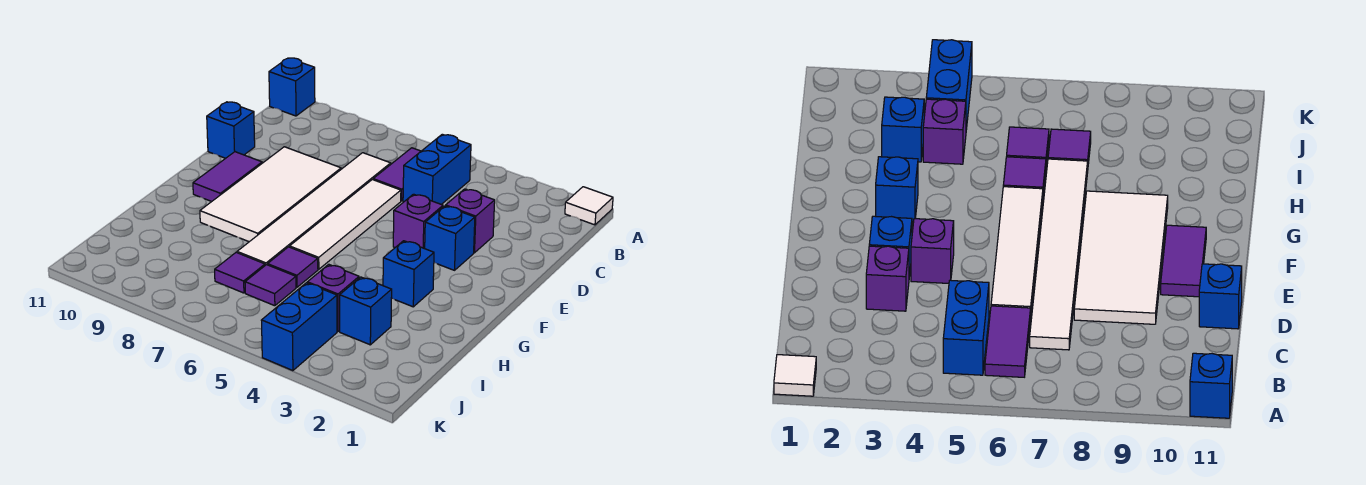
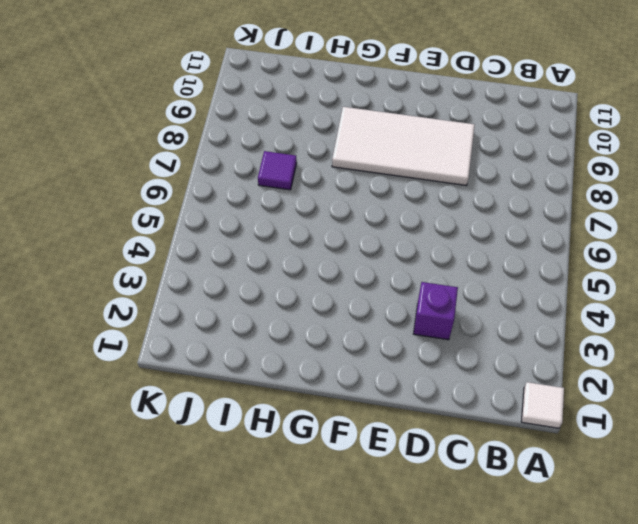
none -> blue brick A11 level 1
none -> blue brick B5:C5 level 1
none -> purple tile B6:C6 level 1

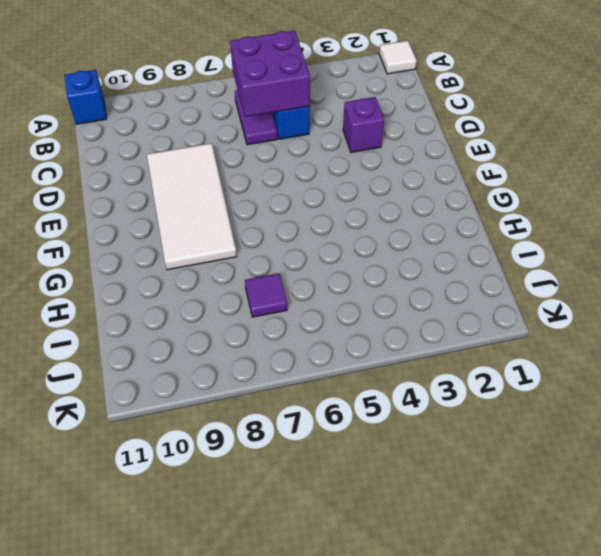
purple brick B5:C6 level 2 -> none
none -> white tile C7:H7 level 1
none -> white tile D6:G6 level 1
none -> blue brick D11 level 1

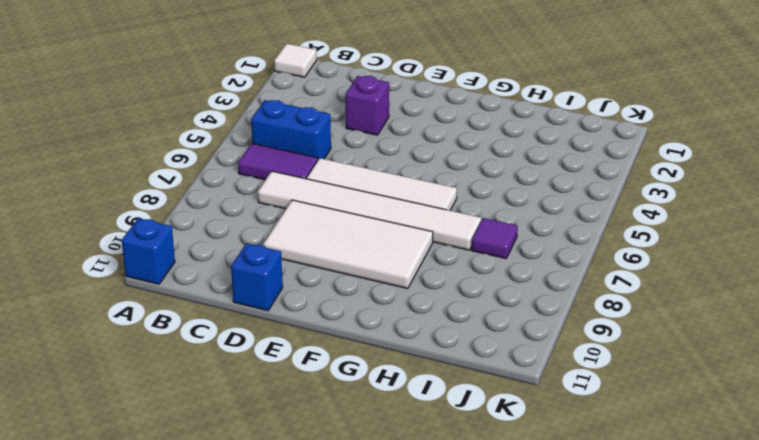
none -> blue brick E3 level 1
none -> purple brick E4 level 1
none -> purple tile E10:F10 level 1

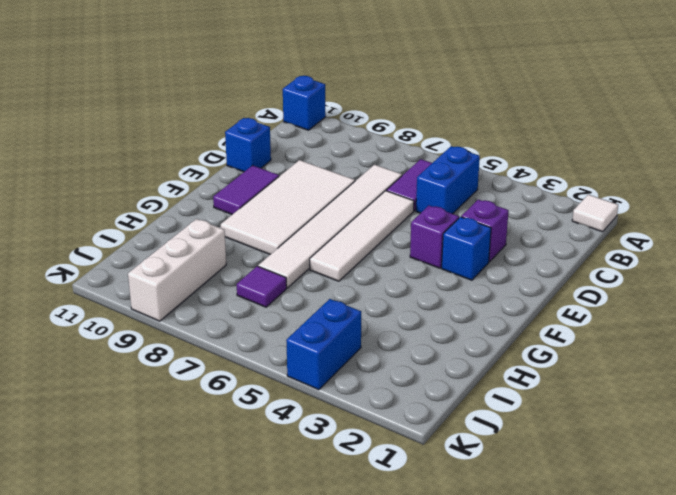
white brick I9:K9 level 1 -> none
none -> blue brick G3 level 1
none -> purple tile H6 level 1
none -> blue brick I3 level 1

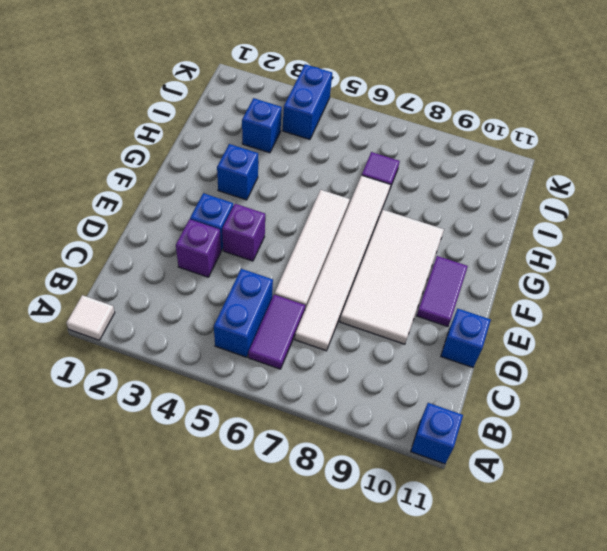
none -> purple tile H6 level 1
none -> purple brick I4 level 1
none -> purple tile I6 level 1

